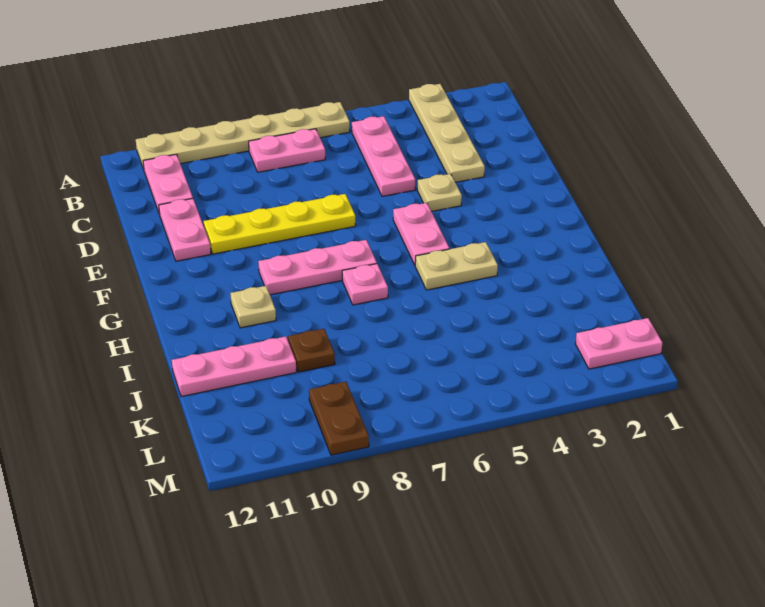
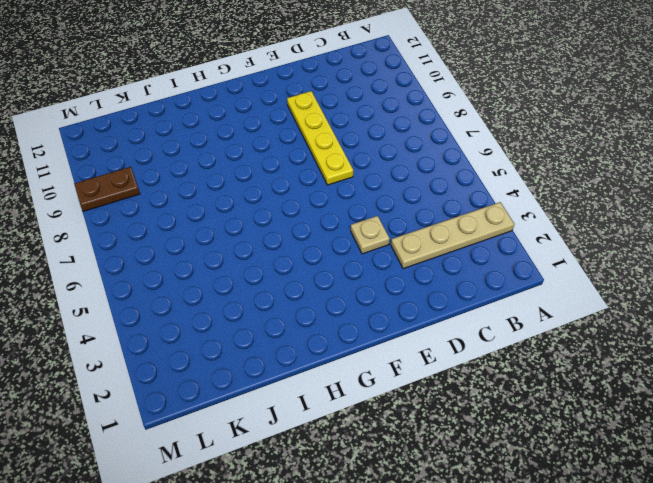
none -> tan plate A6:A11 level 1
none -> pink plate B5:D5 level 1
none -> pink plate B7:B8 level 1

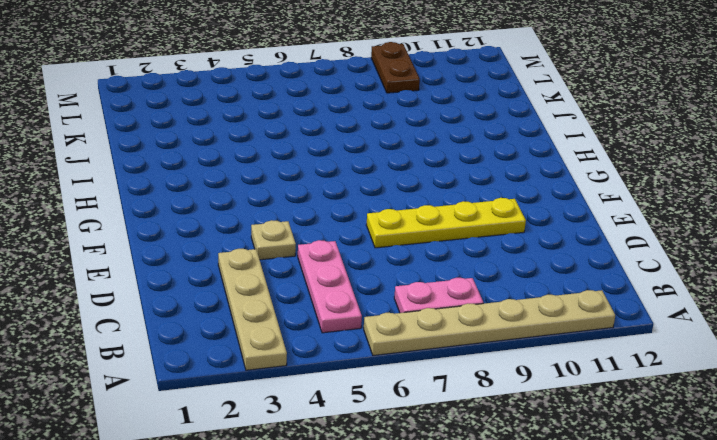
none -> pink plate B11:C11 level 1
none -> pink plate D11:E11 level 1
none -> pink plate F5:G5 level 1

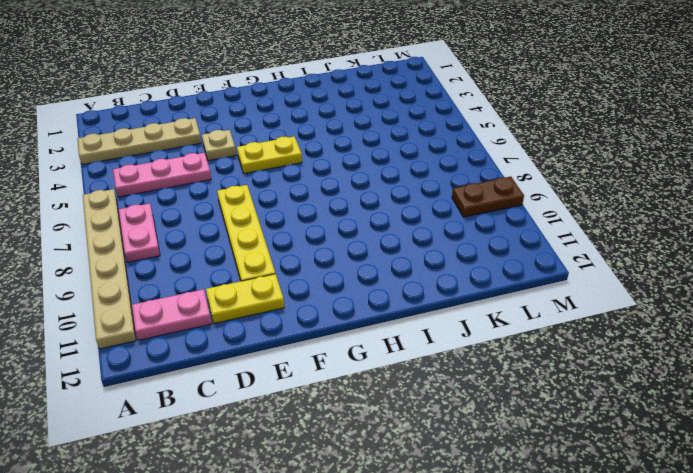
yellow plate D11:E11 level 1 -> pink plate D11:E11 level 1
yellow plate F5:G5 level 1 -> pink plate F5:G5 level 1
none -> pink plate G7:G9 level 1
none -> tan plate H4:H5 level 1
none -> pink plate H7 level 1

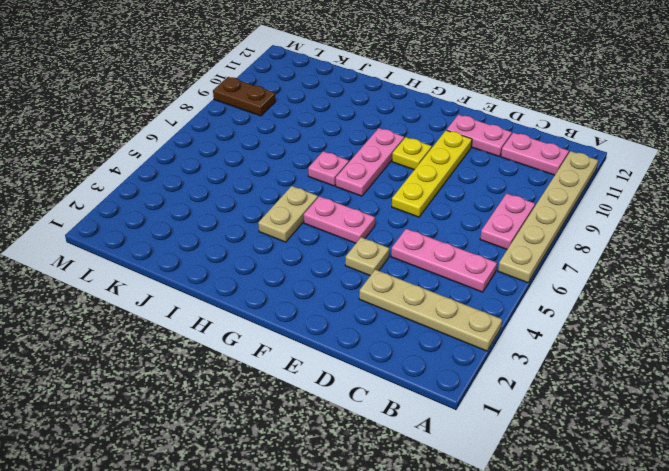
yellow plate F9 level 1 -> none
none -> tan plate H10 level 1
none -> brown plate J9 level 1
none -> pink plate J10:J12 level 1

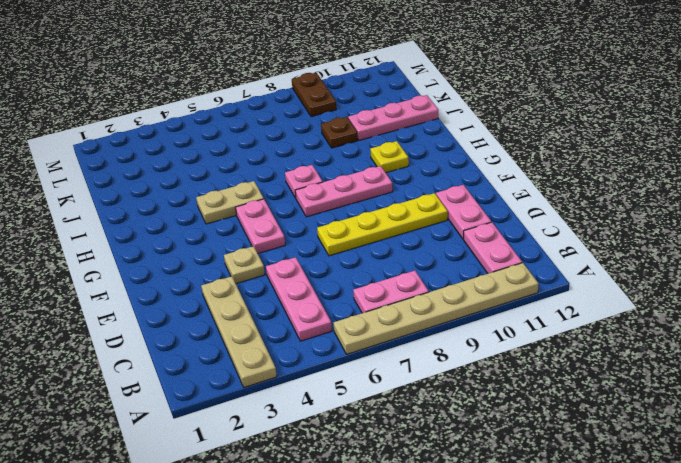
yellow plate H10 level 1 -> tan plate H10 level 1
none -> pink plate L1:L2 level 1

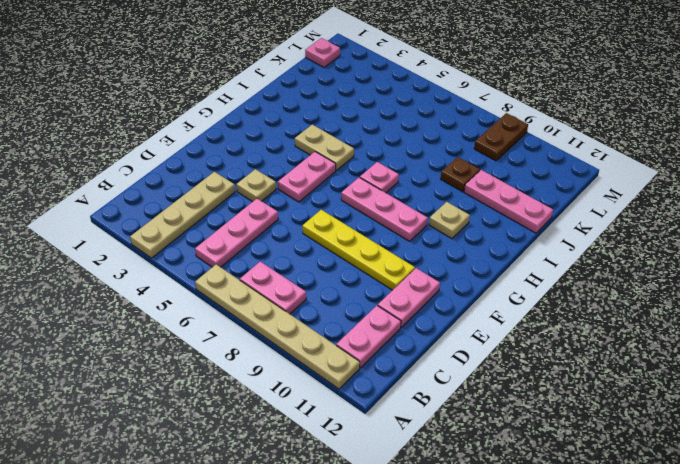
pink plate L1 level 1 -> pink plate L1:L2 level 1

